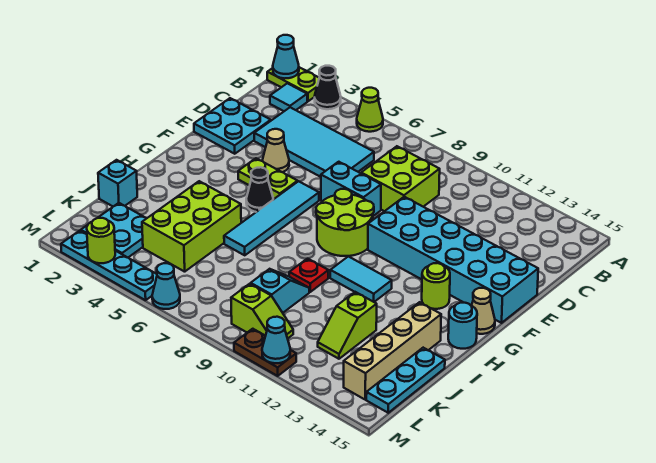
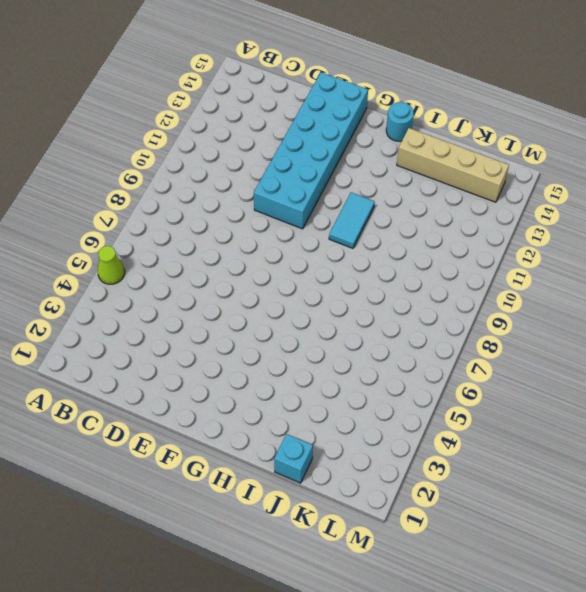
none -> lime plate A1:A2 level 1
none -> black cone A3 level 1
none -> cyan tile B2 level 1
none -> cyan tile C3:D6 level 1

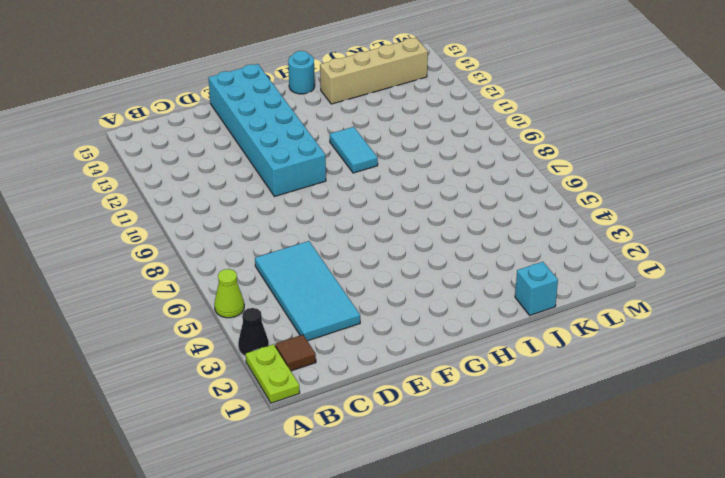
brown tile B2 level 1 -> cyan tile B2 level 1
none -> lime brick C8:D9 level 1
none -> cyan plate D1:E2 level 1
none -> tan cone E4 level 1
none -> cyan brick E7:E8 level 1

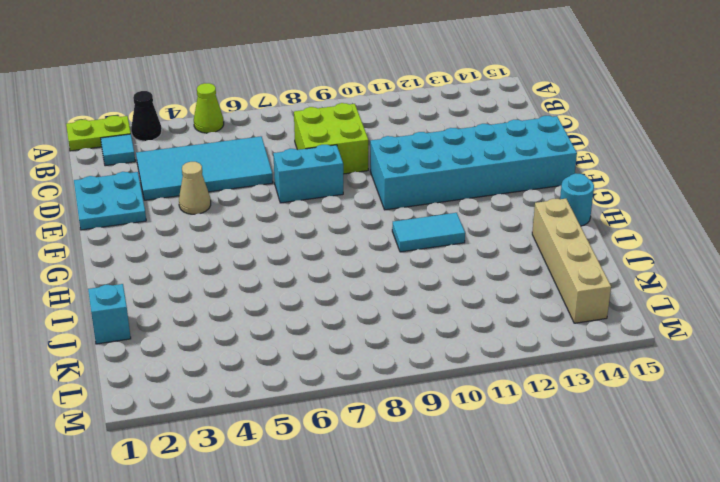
none -> lime plate F4:F5 level 1
none -> cyan tile F6:I6 level 1
none -> lime round brick F8:G9 level 1
none -> black cone G5 level 1

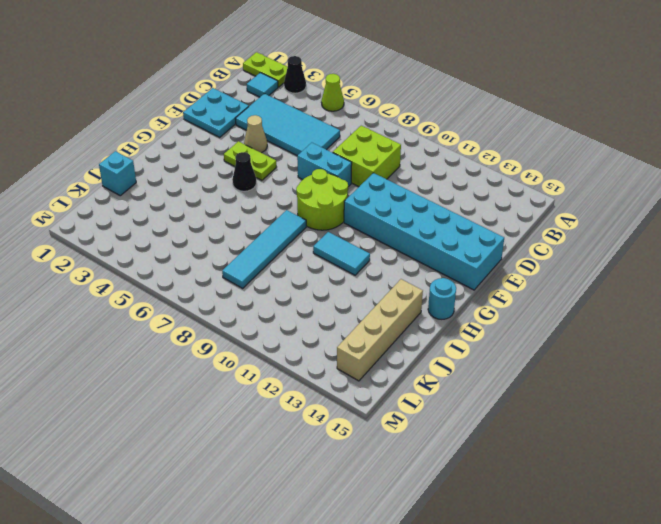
cyan tile H8:K8 level 1 -> cyan tile F6:I6 level 1
none -> lime round brick G13 level 1
none -> tan cone G15 level 1
none -> lime brick I4:K5 level 1
none -> red plate I9 level 1

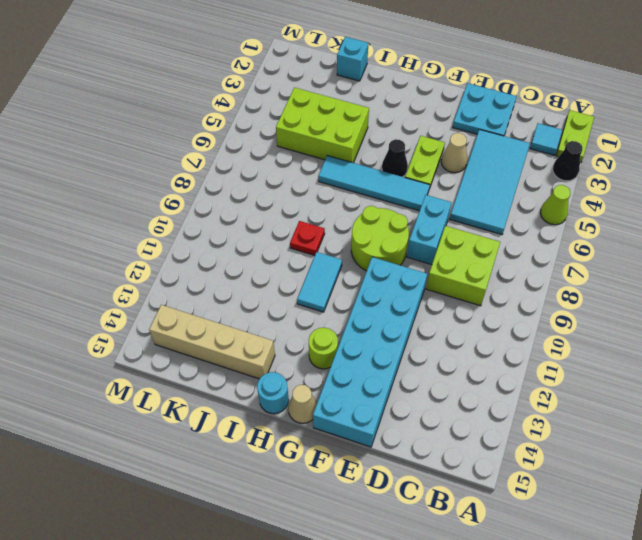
none -> cyan slope J9:K9 level 1 top K
none -> lime slope J12:K12 level 1 top J
none -> cyan plate J15:L15 level 1
none -> cyan plate K2:L3 level 1

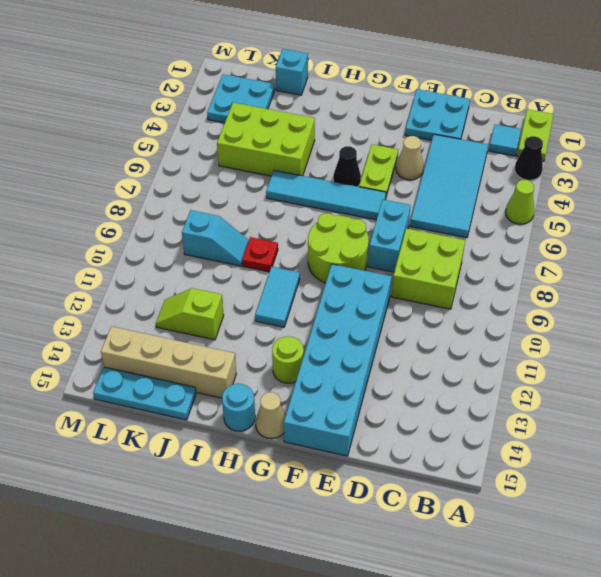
none -> lime slope L9:L10 level 1 top 9
none -> cyan plate M2:M5 level 1
none -> cyan cone M6 level 1
none -> brown plate M10:M11 level 1

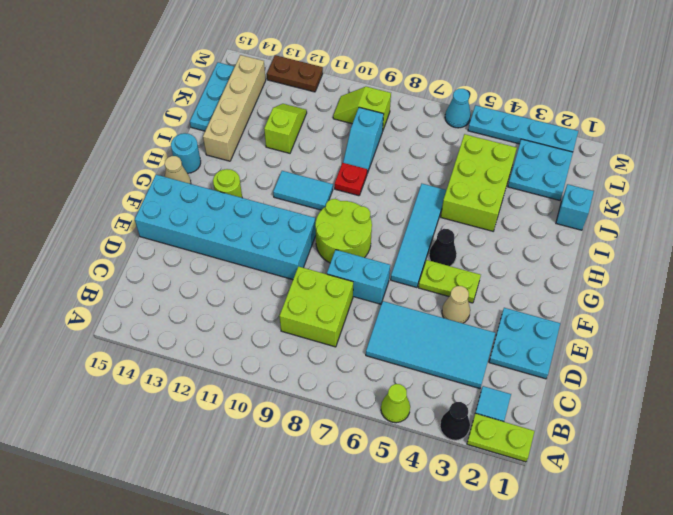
brown plate M12:M13 level 1 -> brown plate M10:M11 level 1
none -> cyan cone A1 level 2
none -> lime round brick M3 level 2
none -> cyan cone M11 level 2

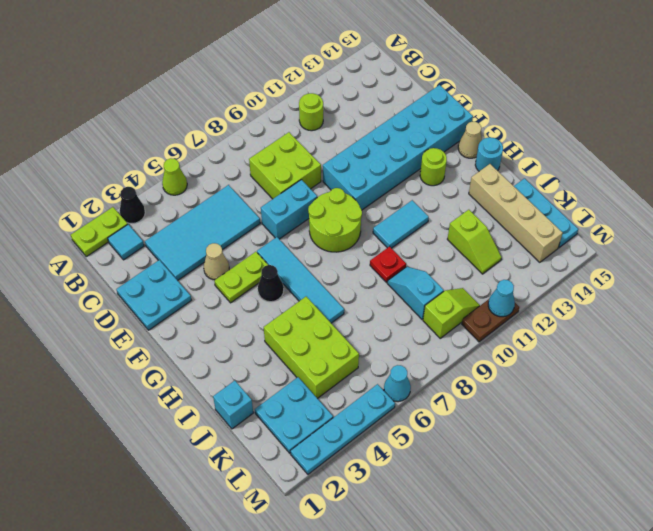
lime round brick B11 level 1 -> lime round brick M3 level 2
none -> cyan cone A1 level 2

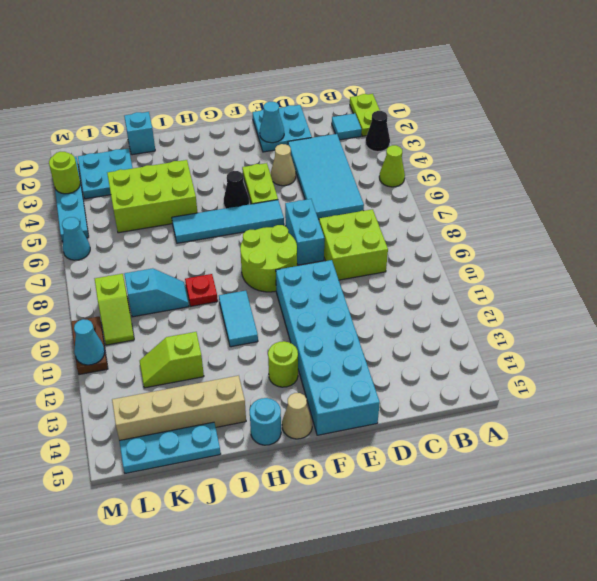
cyan cone E2 level 2 -> cyan cone A1 level 2

